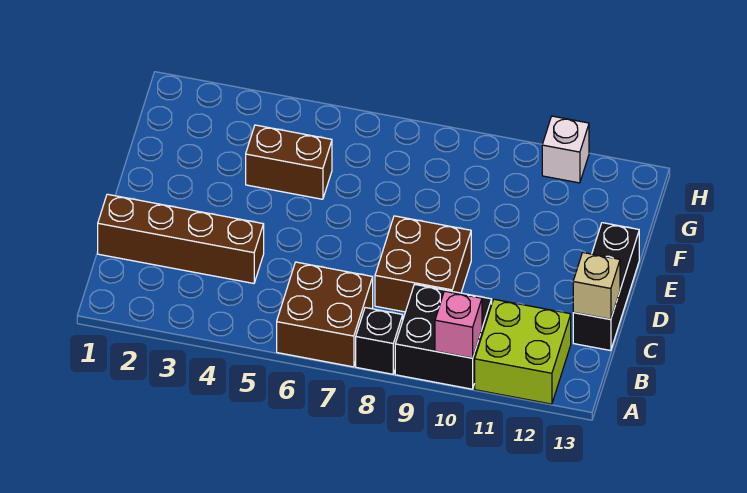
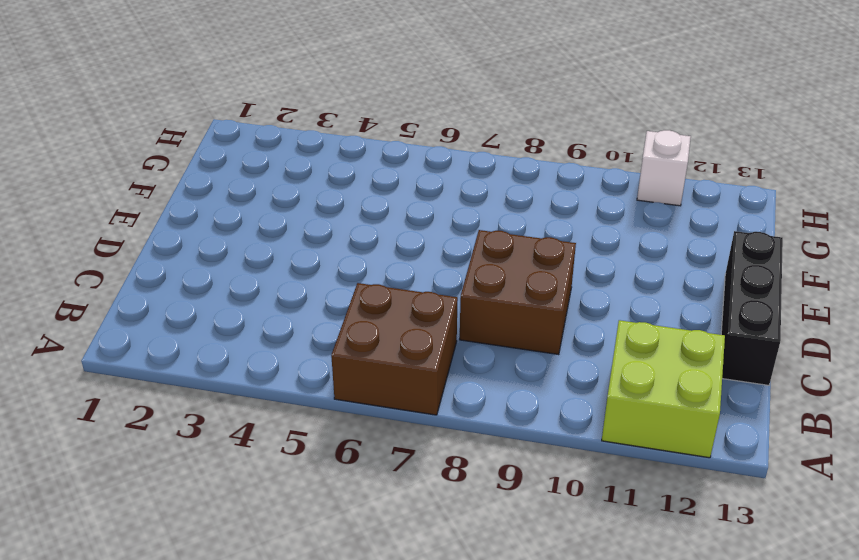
none -> black brick A8 level 1
none -> black brick A9:B10 level 1

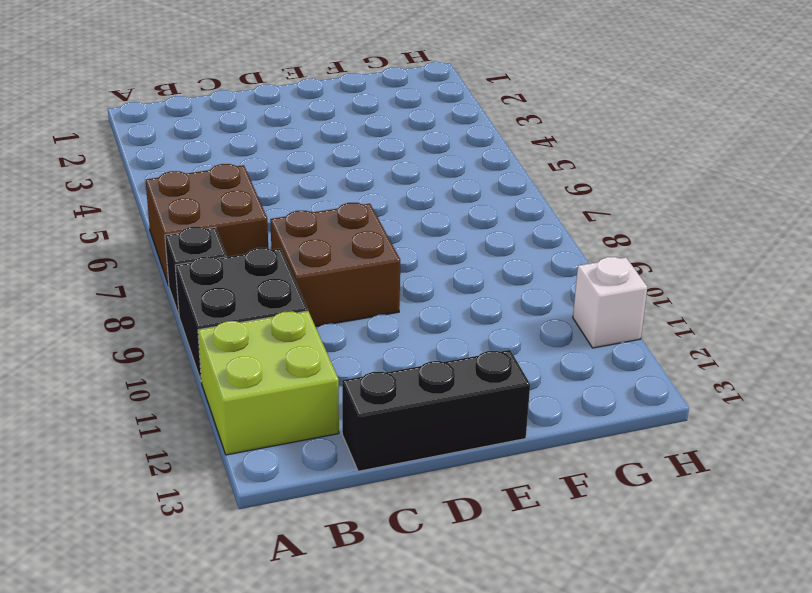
none -> brown brick C1:C4 level 1
none -> brown brick F4:F5 level 1

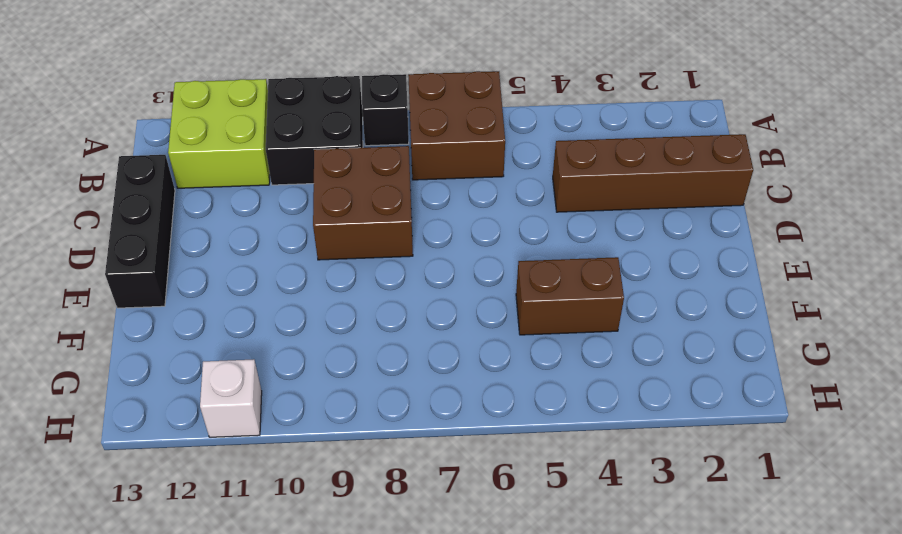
none -> pink brick A10 level 2
none -> tan brick C13 level 2

